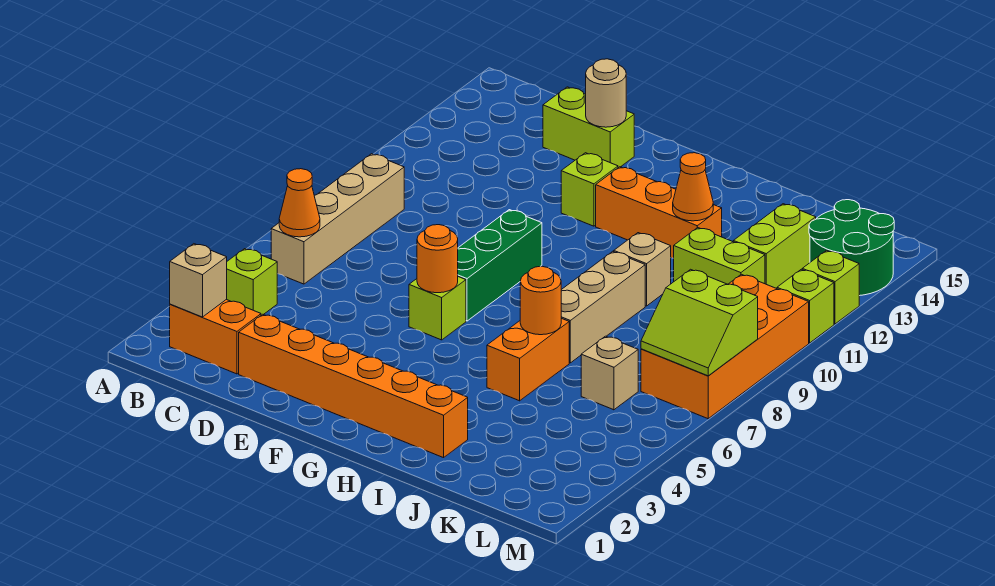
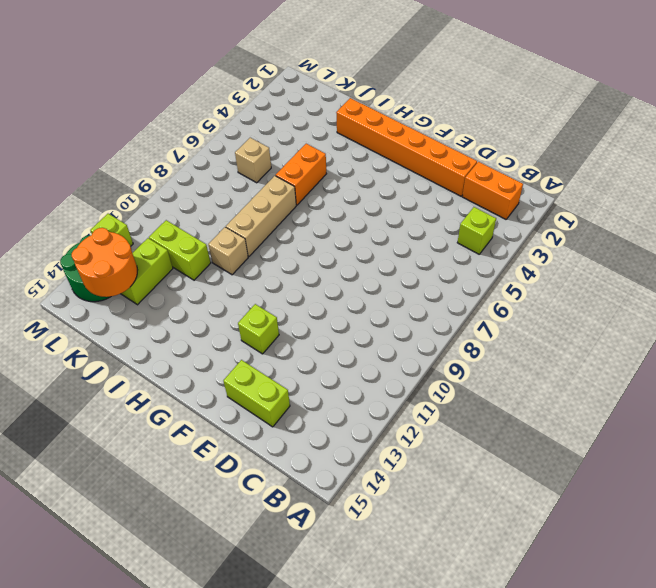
orange round brick K13:L14 level 2 -> none
none -> tan brick B6:B9 level 1
none -> lime brick F6 level 1
none -> green brick F7:F9 level 1

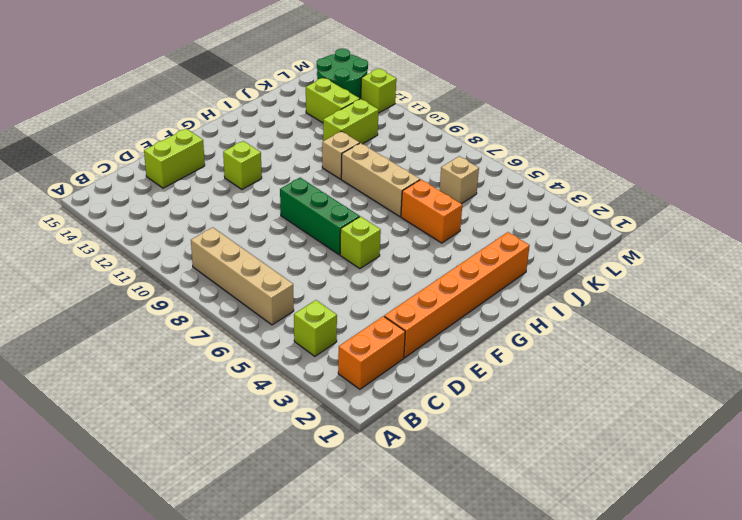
none -> orange brick G12:I12 level 1
none -> orange brick L7:M10 level 1
none -> lime brick M11 level 1

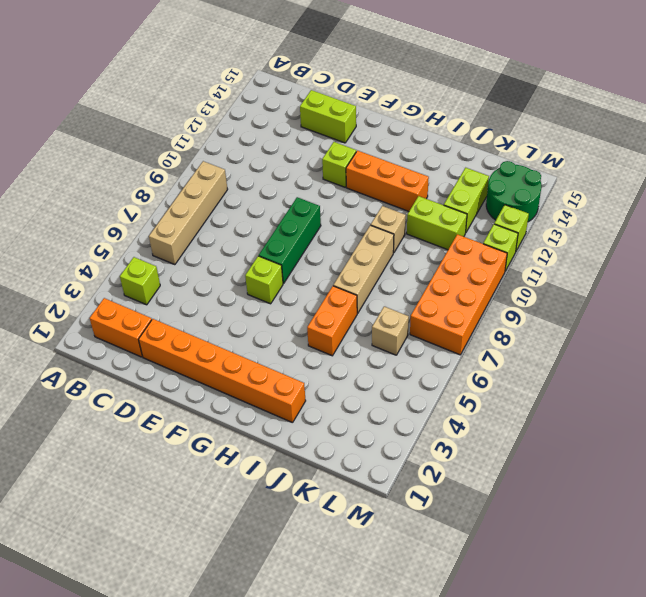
none -> tan brick B2 level 2
none -> orange cone B6 level 2
none -> tan round brick E14 level 2

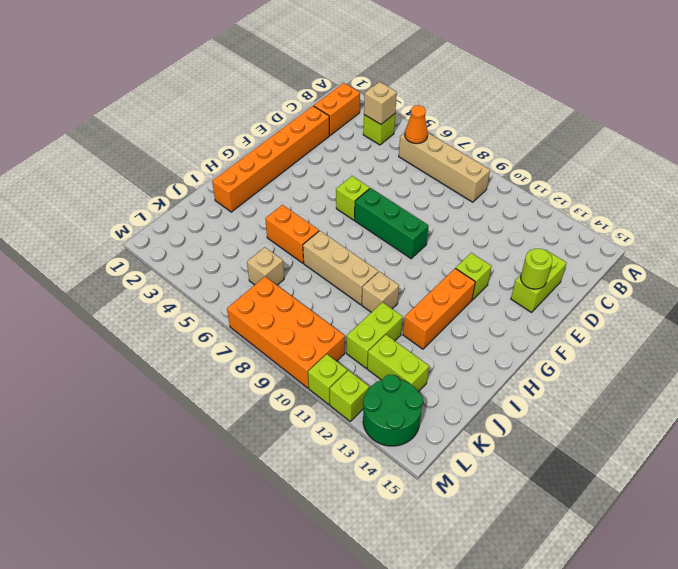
tan brick B4 level 2 -> tan brick B2 level 2
lime round brick E14 level 2 -> tan round brick E14 level 2
none -> orange round brick F6 level 2
none -> orange round brick I6 level 2
none -> orange cone I12 level 2

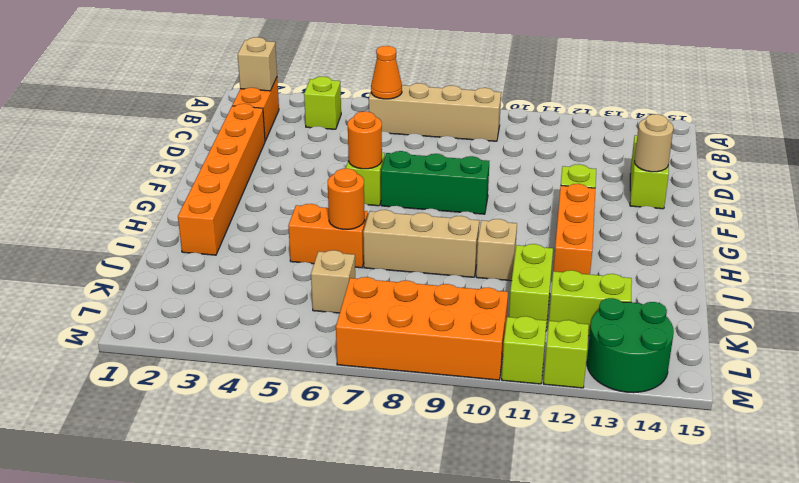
none -> orange cone I12 level 2
none -> lime slope L7:M8 level 2 top 8

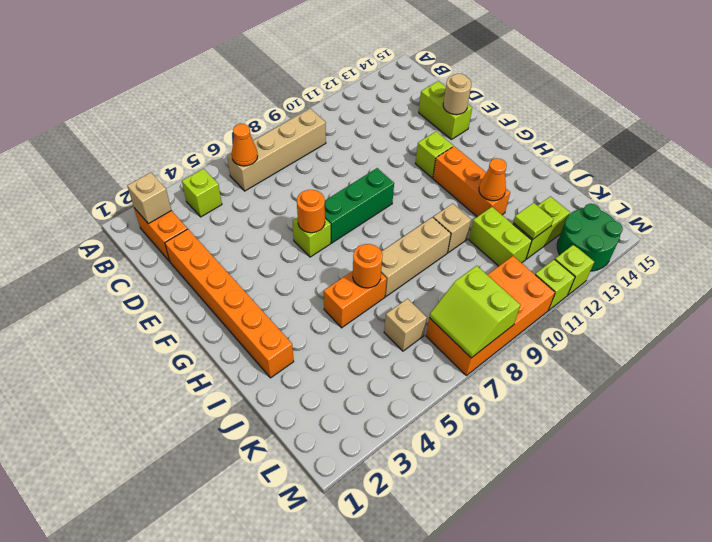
lime tile K12 level 2 -> none

